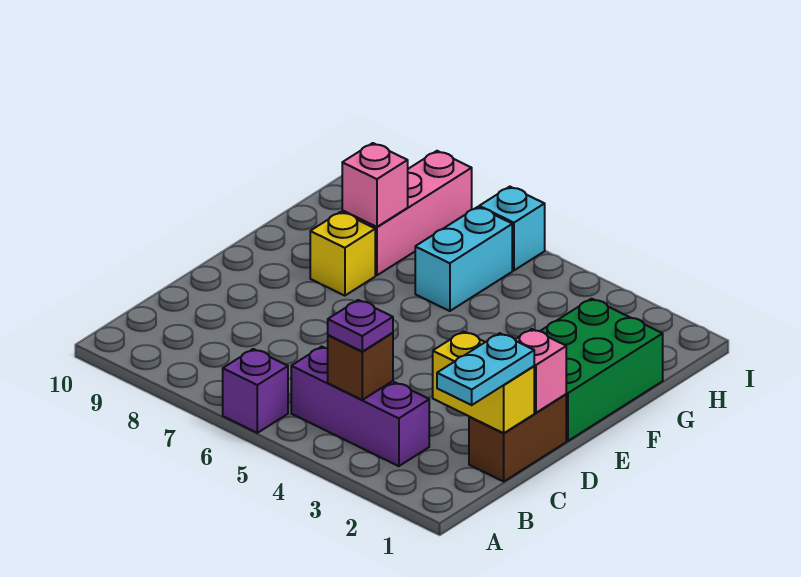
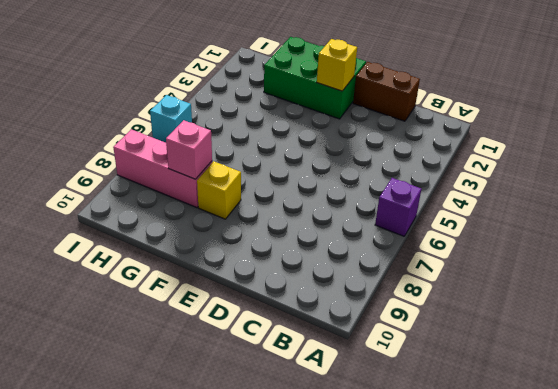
yellow brick E2 level 2 -> none
none -> purple brick B3:B5 level 1
none -> cyan brick G6:H6 level 1
none -> brown brick B4 level 2

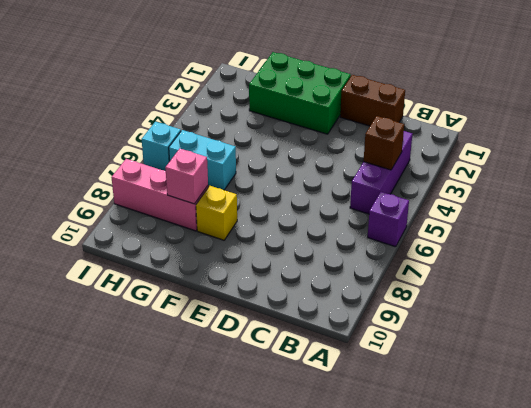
none -> yellow brick C1:C2 level 2
none -> pink brick D1 level 2
none -> cyan plate B1:C1 level 3

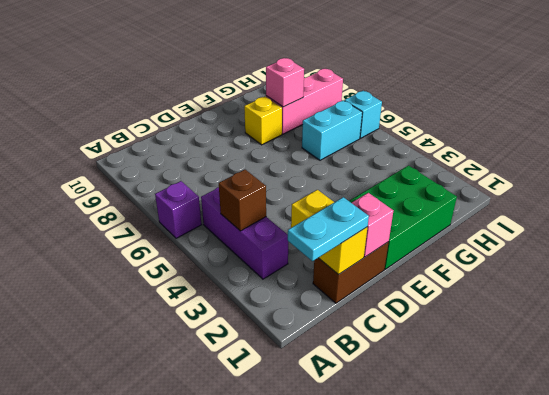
none -> purple plate B4 level 3

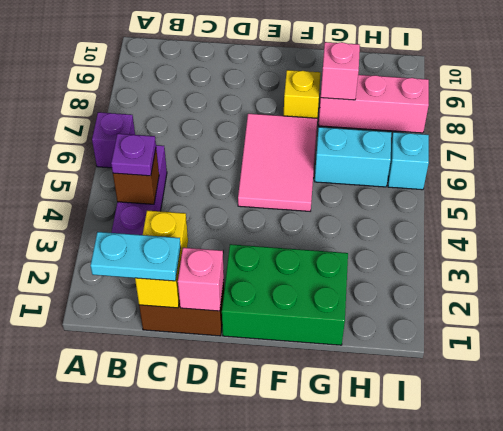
pink tile E5:F7 level 1 -> none

